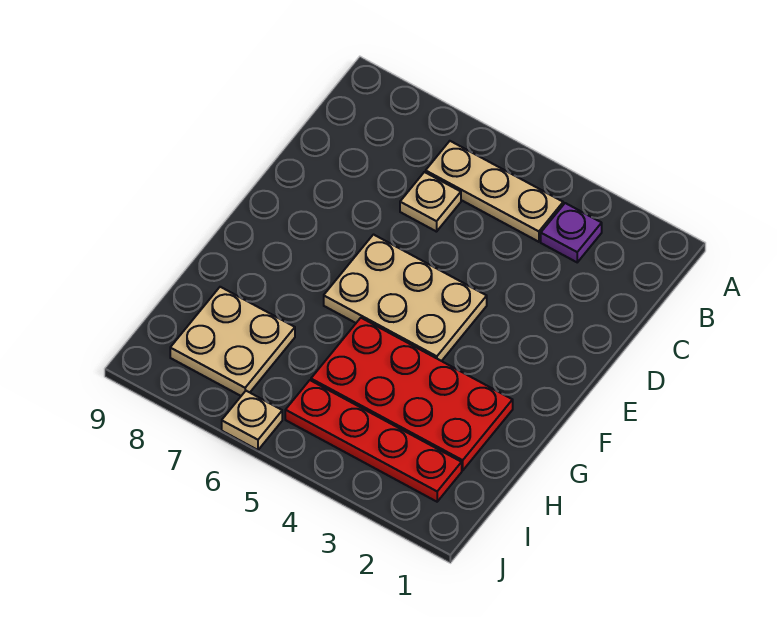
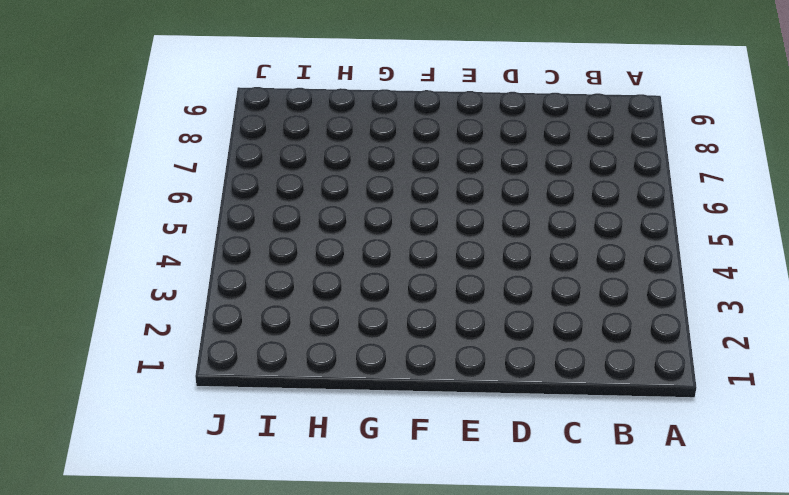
none -> purple plate B3 level 1
none -> tan plate B4:B6 level 1

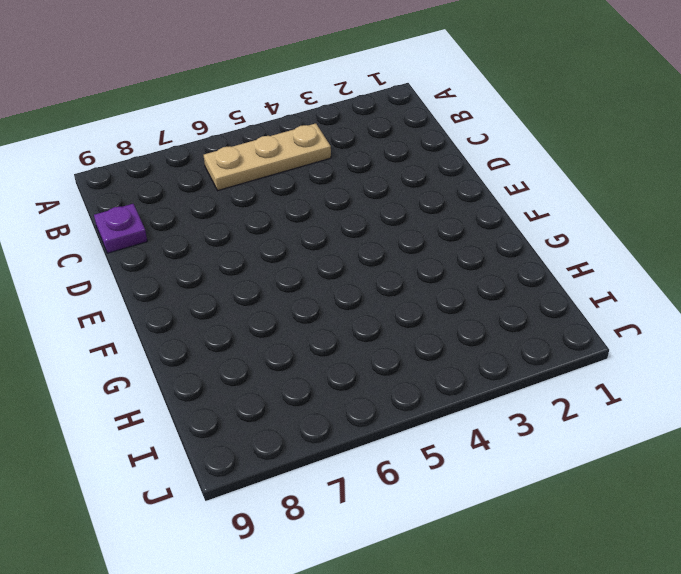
purple plate C9 level 1 -> purple plate B3 level 1
none -> tan plate C6 level 1
none -> tan plate E4:F6 level 1

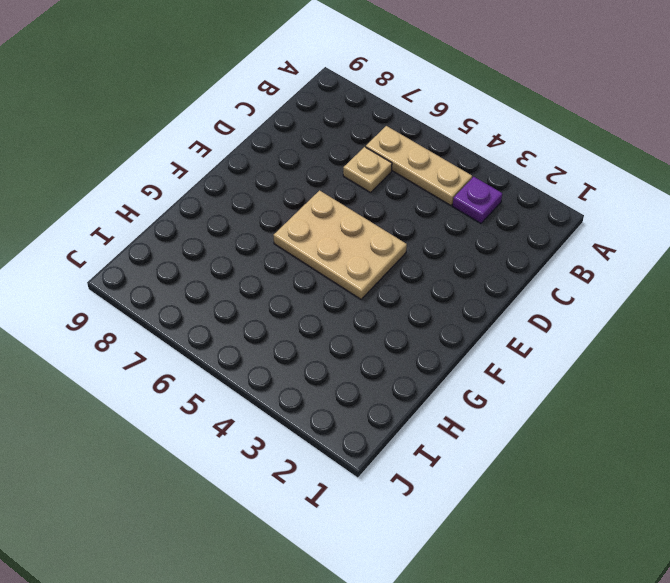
none -> red plate G2:H5 level 1
none -> tan plate H7:I8 level 1

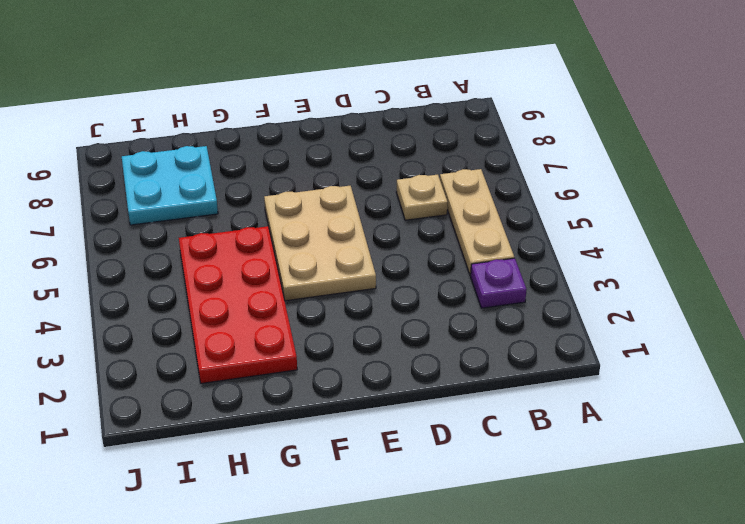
cyan plate H7:I8 level 1 -> tan plate H7:I8 level 1
none -> red plate I2:I5 level 1
none -> tan plate J6 level 1

